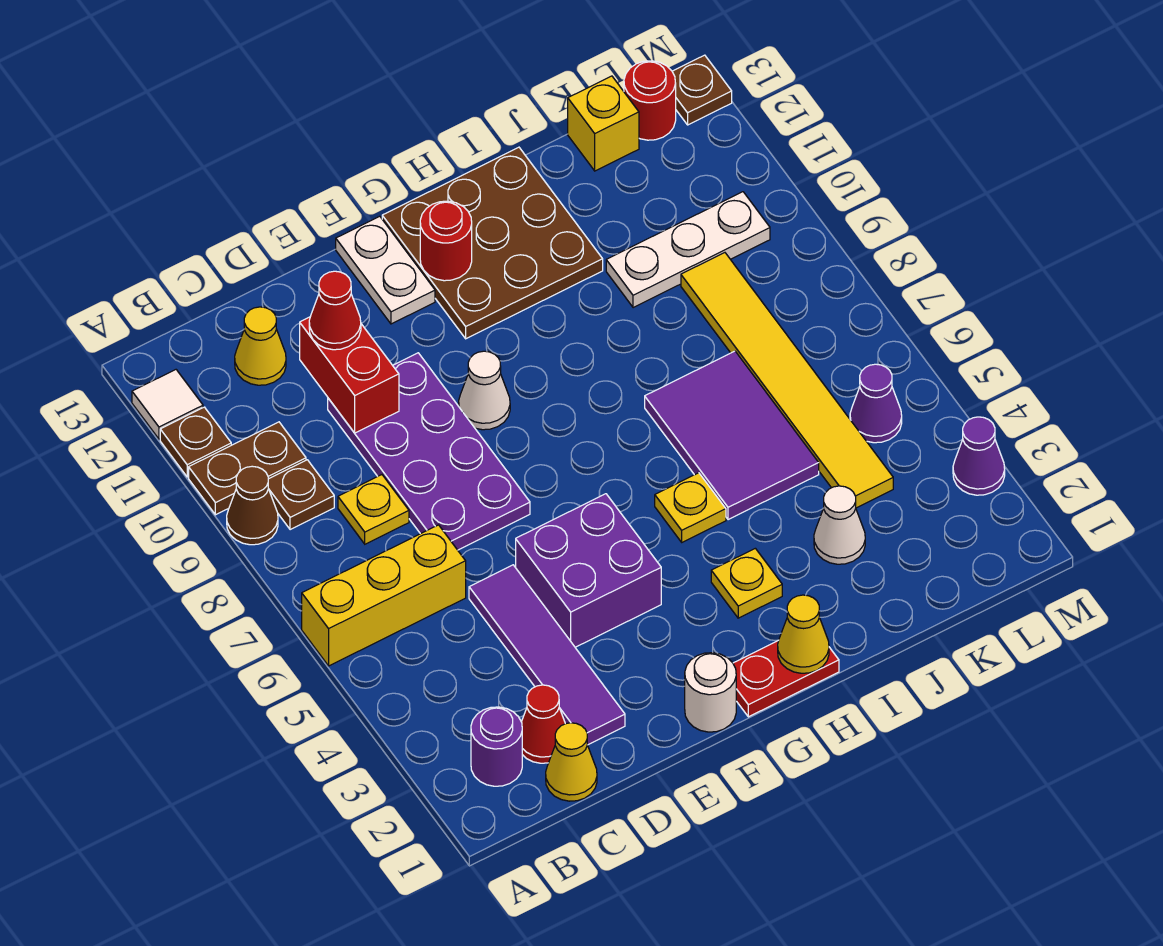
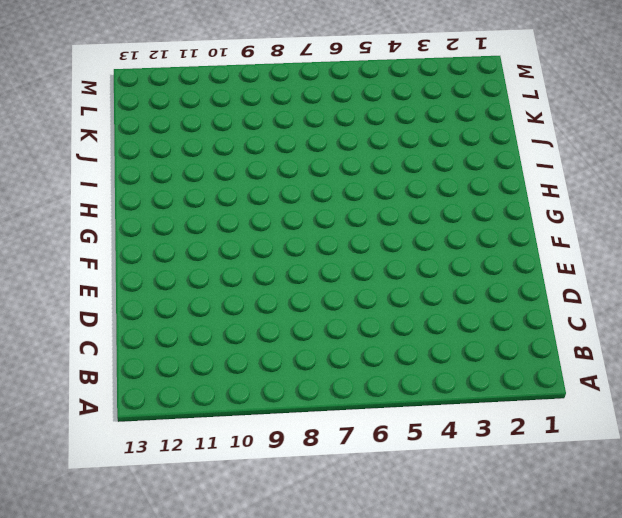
none -> yellow brick A6:C6 level 1
none -> brown cone A9 level 1
none -> brown plate A10:B10 level 1
none -> brown plate A11 level 1

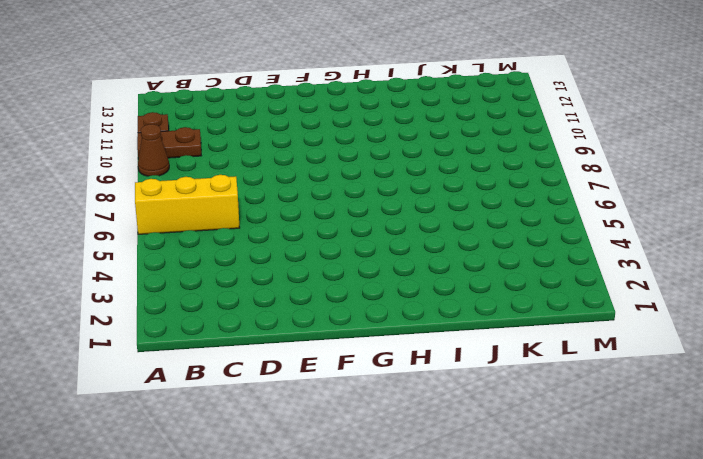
none -> white tile A12 level 1
none -> purple round brick B2 level 1
none -> brown plate B9 level 1
none -> yellow cone C1 level 1

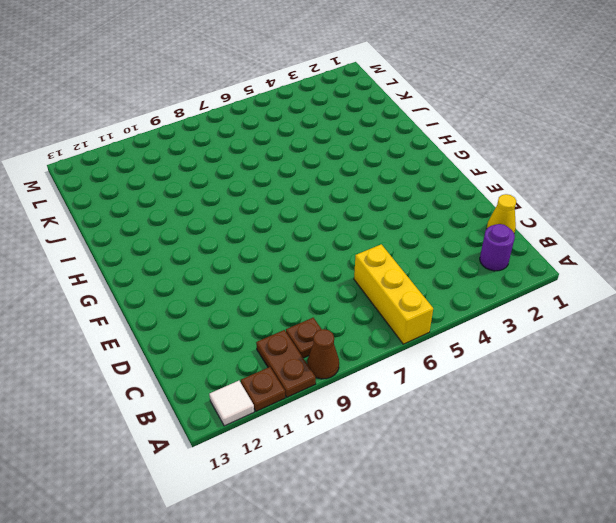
none -> red cone C2 level 1
none -> yellow plate C8 level 1
none -> yellow cone C12 level 1
none -> purple tile D2:D5 level 1

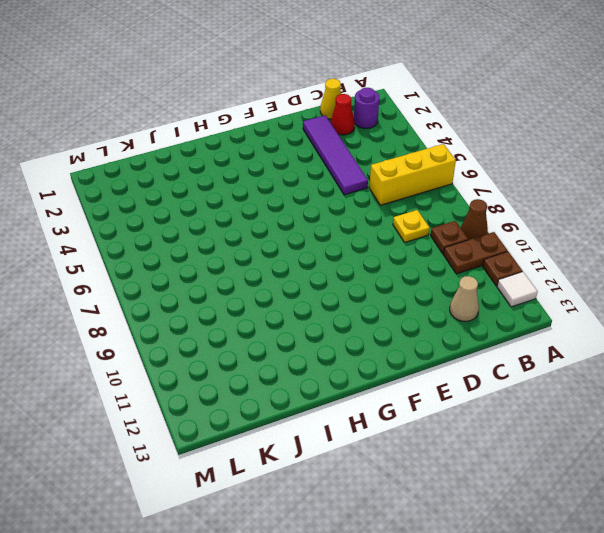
tan cone C12 level 1 -> yellow cone C12 level 1
none -> purple plate D7:E10 level 1
none -> purple brick E4:F5 level 1
none -> white round brick F1 level 1
none -> white cone F9 level 1

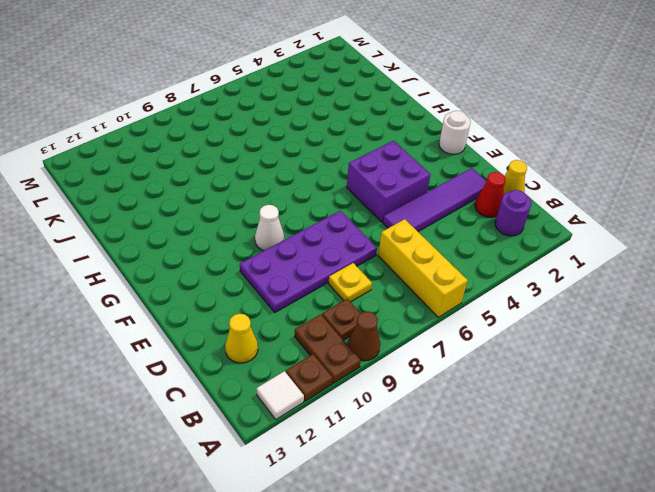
none -> white plate F12:F13 level 1
none -> red plate G1:H1 level 1
none -> brown plate G11:I13 level 1
none -> yellow plate H3 level 1

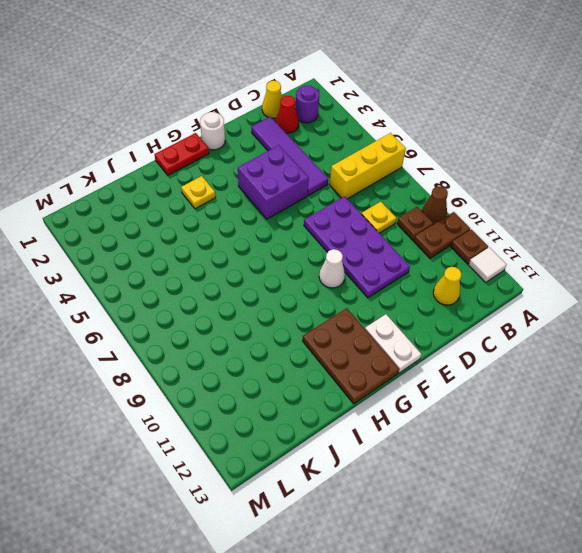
brown plate G11:H13 level 1 -> brown plate G11:I13 level 1
none -> yellow plate H5 level 1
none -> purple tile I5:J7 level 1
none -> white cone J3 level 1
none -> white plate J10:L10 level 1

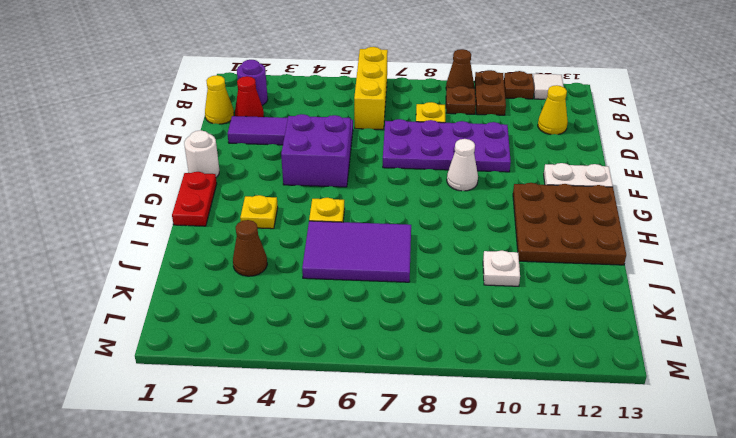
brown cone J3 level 1 -> white cone J3 level 1
white plate J10 level 1 -> white plate J10:L10 level 1
none -> yellow tile K4:K9 level 1
none -> yellow brick K13 level 1
none -> purple cone L5 level 1
none -> red round brick L13 level 1

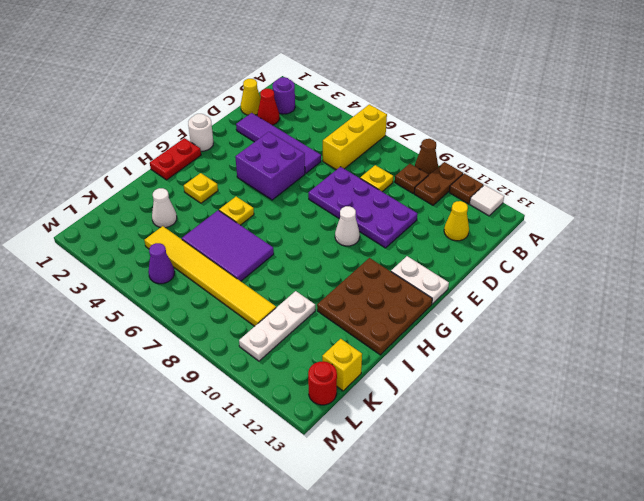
none -> purple cone M3 level 1
none -> brown plate M13 level 1
none -> red brick D10:D11 level 2
none -> red round brick G12 level 2

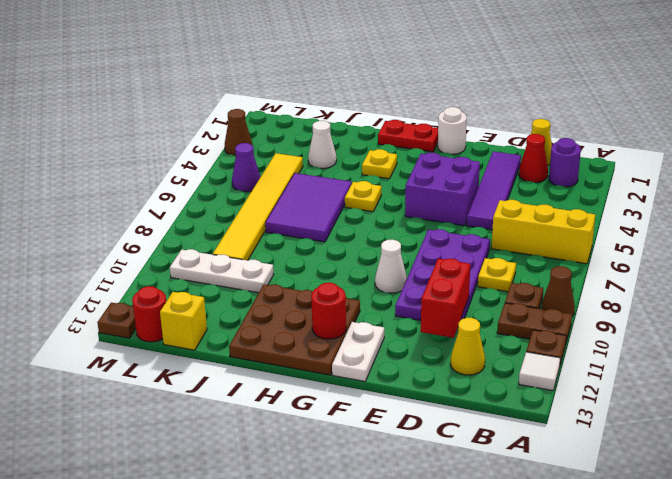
brown cone M3 level 1 -> purple cone M3 level 1
none -> yellow cone H1 level 2
none -> red cone D11 level 3

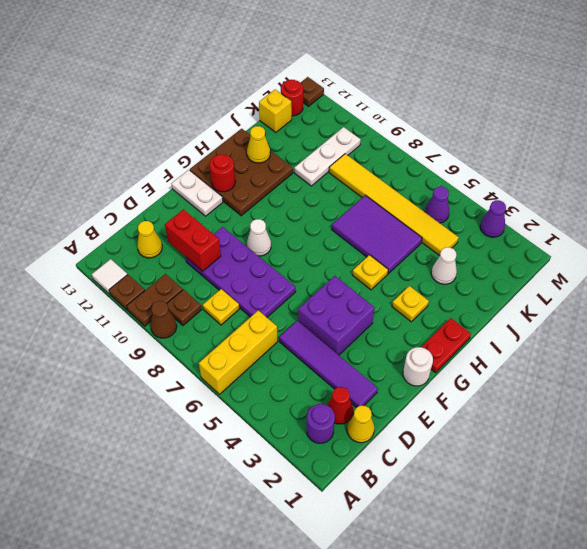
yellow cone I12 level 2 -> yellow cone H1 level 2
none -> red cone D11 level 3

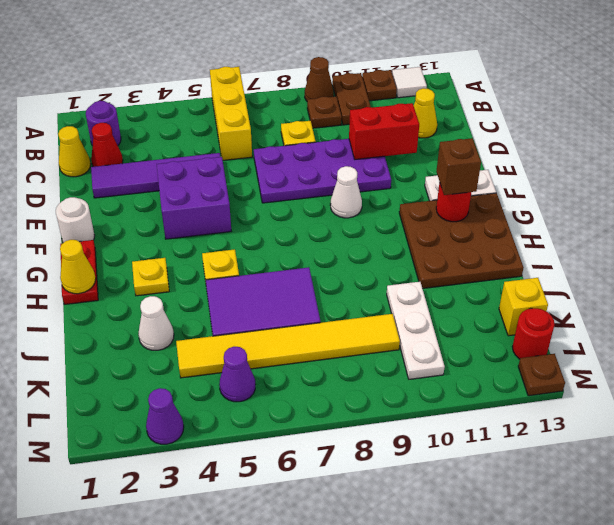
brown brick G12 level 3 -> none
none -> red cone D11 level 3

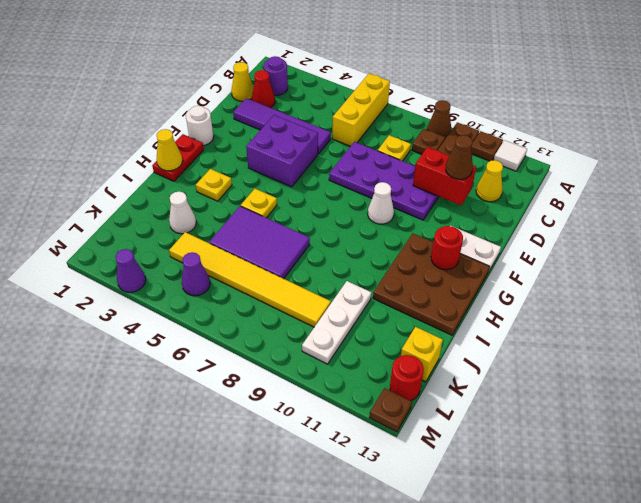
brown cone D11 level 3 -> red cone D11 level 3

